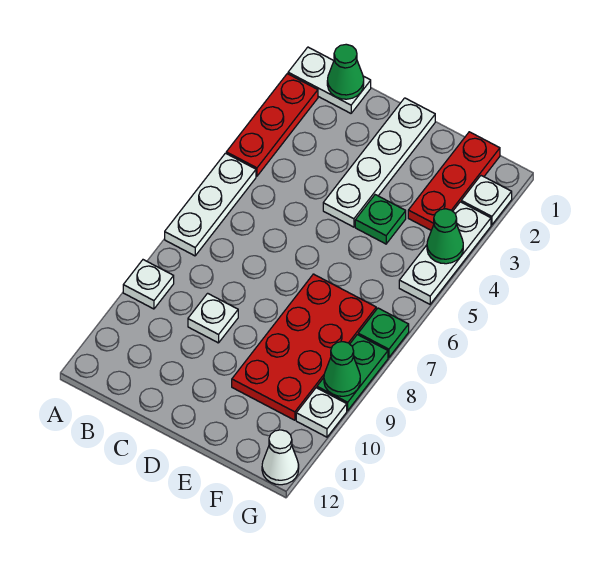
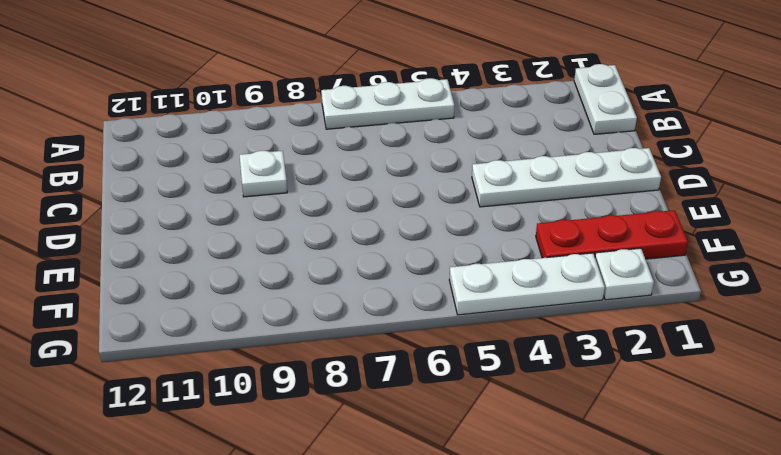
none -> red plate A2:A4 level 1
none -> white plate A9 level 1
none -> green plate E4 level 1

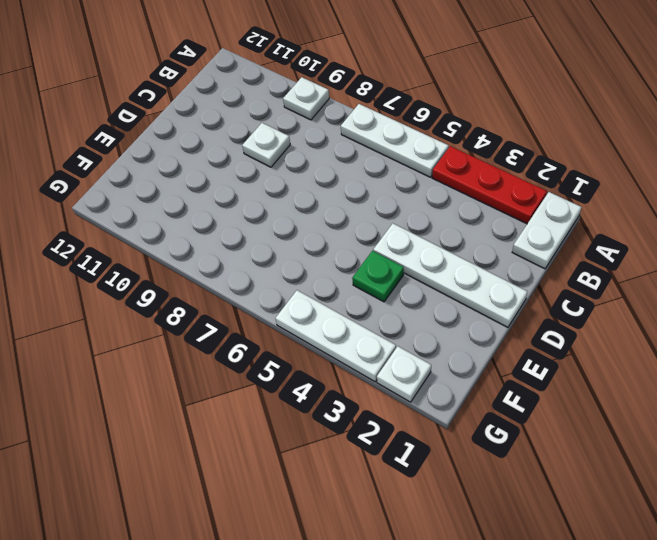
none -> red plate E7:F10 level 1
none -> red plate F1:F3 level 1
none -> green plate G7 level 1

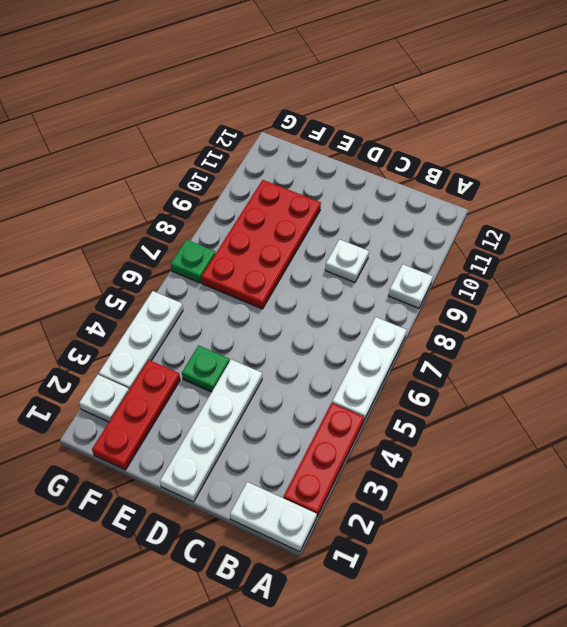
none -> green plate G8:G9 level 1
none -> white plate G10 level 1
none -> white cone G12 level 1

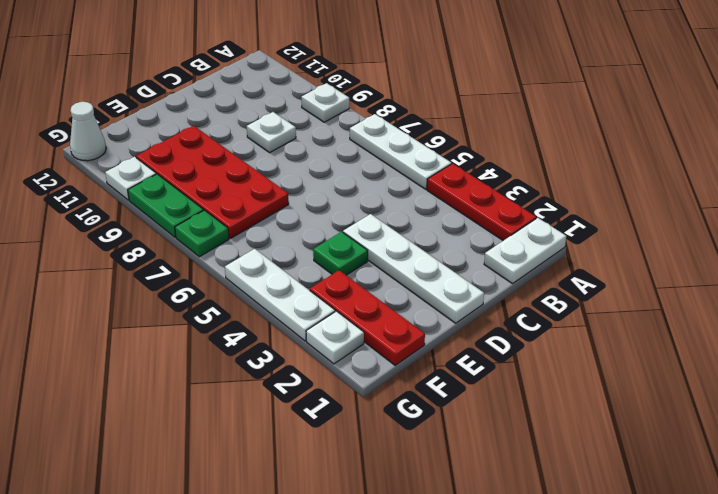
none -> green cone B1 level 2
none -> green cone G4 level 2
none -> green cone G9 level 2

